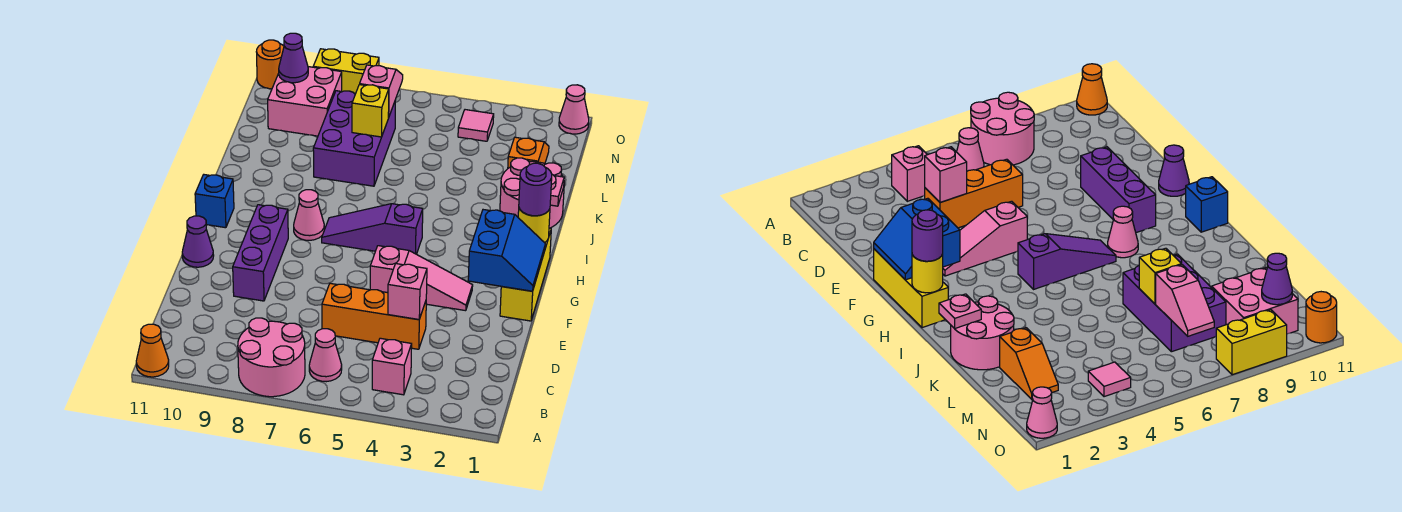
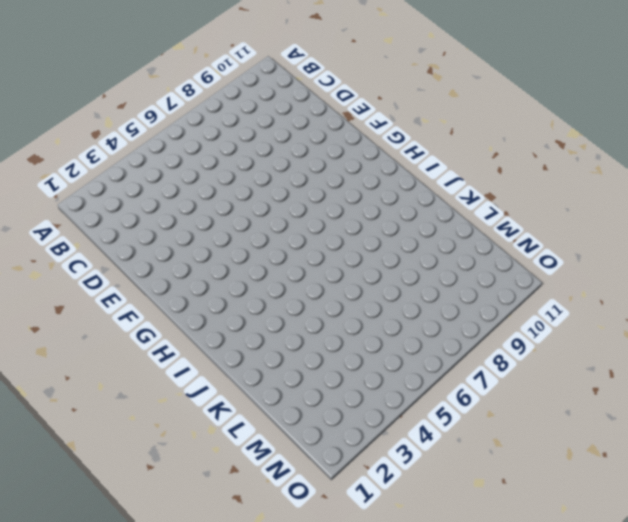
none -> pink round brick A7:B8 level 1
none -> orange cone A11 level 1
none -> pink brick B4 level 1

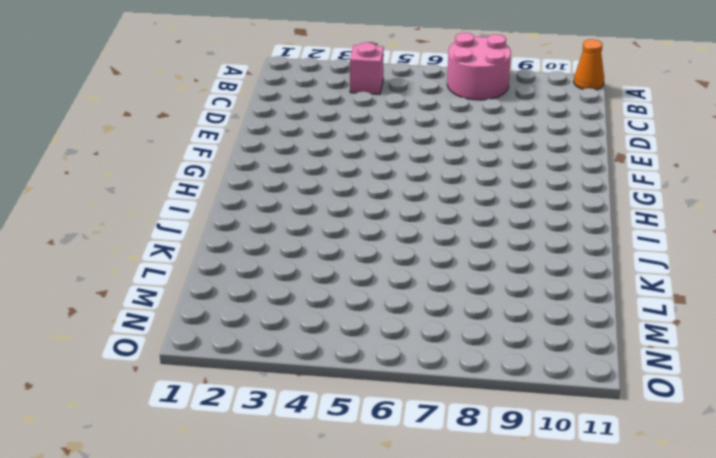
none -> pink cone B6 level 1
none -> orange brick D4:D6 level 1
none -> purple brick E9:G9 level 1

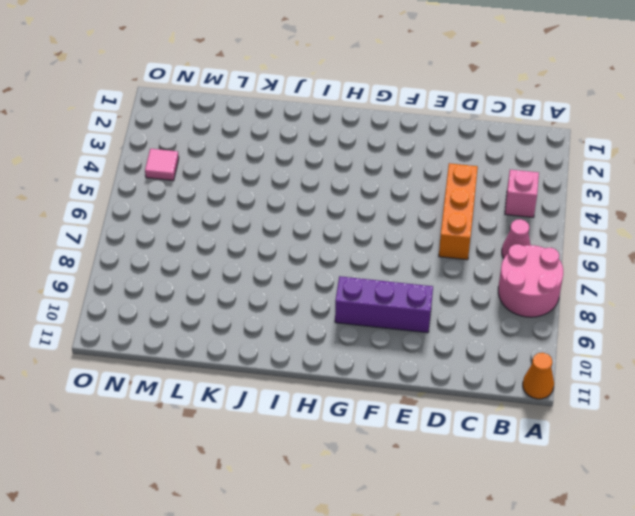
none -> yellow brick F1:H1 level 1
none -> pink slope F3:F5 level 1 top 5
none -> purple cone F11 level 1

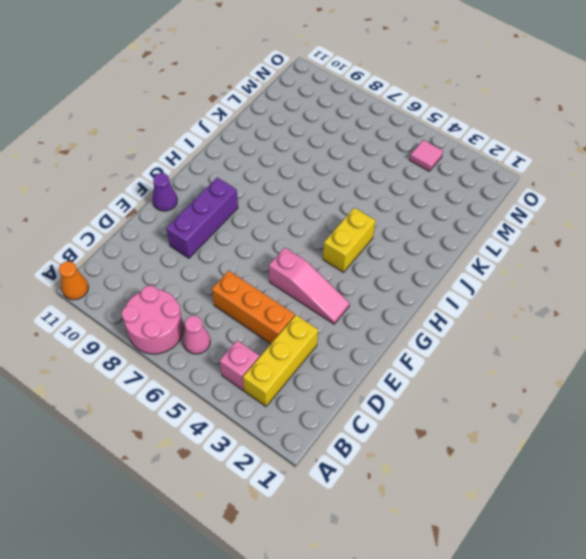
yellow brick B3:D3 level 1 -> yellow brick F1:H1 level 1
yellow brick H4:I4 level 1 -> yellow brick O8:O9 level 1
none -> purple slope H5:H7 level 1 top 5
none -> pink cone H8 level 1
none -> blue brick H11 level 1

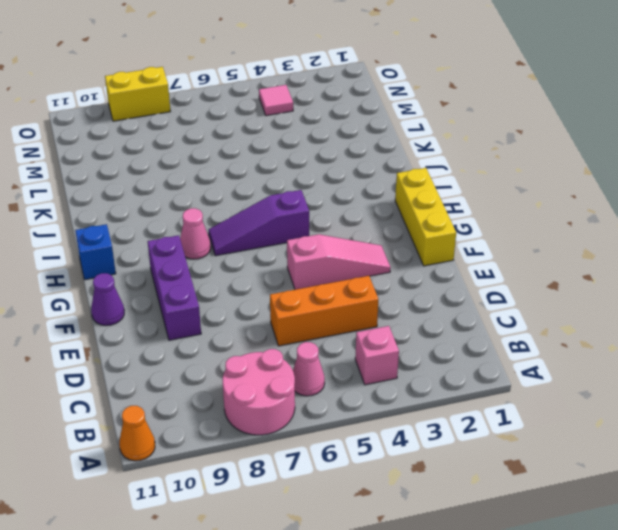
none -> pink round brick J1:K2 level 1
none -> purple brick K7:M8 level 1
none -> orange slope L2:M2 level 1 top L

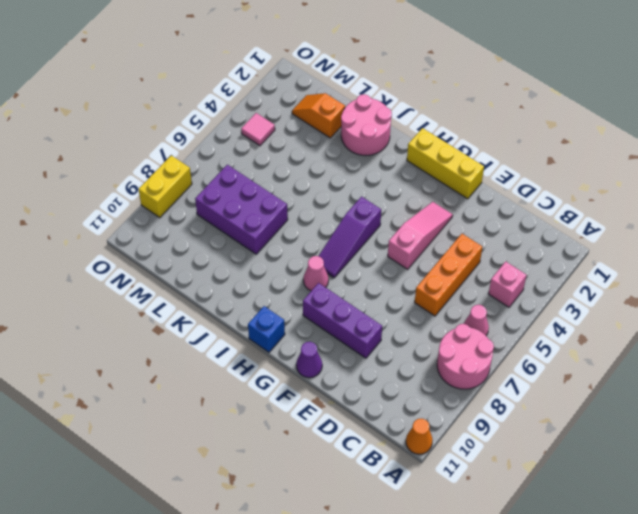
none -> pink brick M9:N10 level 1
none -> pink cone O1 level 1
none -> orange round brick O11 level 1

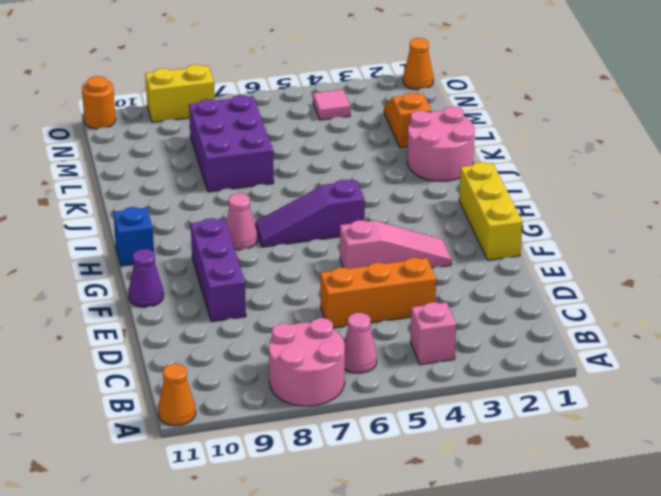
orange cone O1 level 1 -> pink cone O1 level 1
none -> pink brick M9:N10 level 1
none -> pink brick D4 level 2
none -> blue slope F1:G2 level 2 top 2

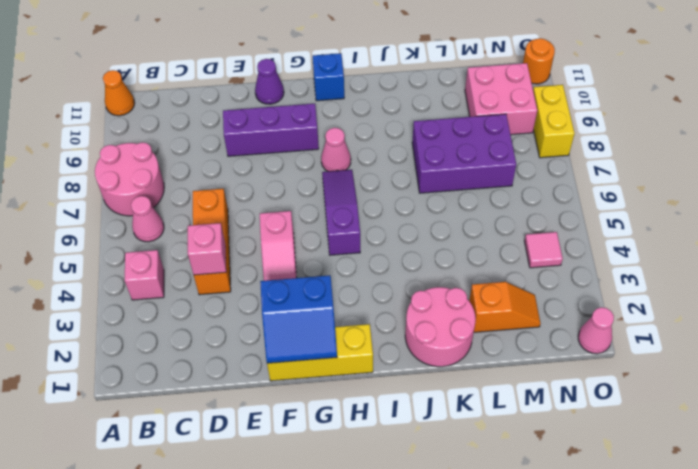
none -> yellow round brick H1 level 2
none -> pink plate J1 level 2
none -> yellow brick L7 level 2

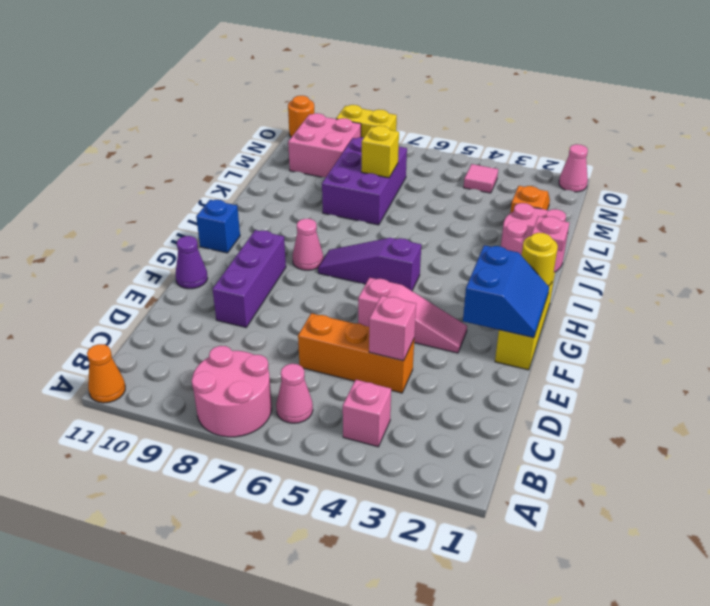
none -> pink slope M7:N7 level 2 top M
none -> purple cone N10 level 2
none -> purple round brick H1 level 3

